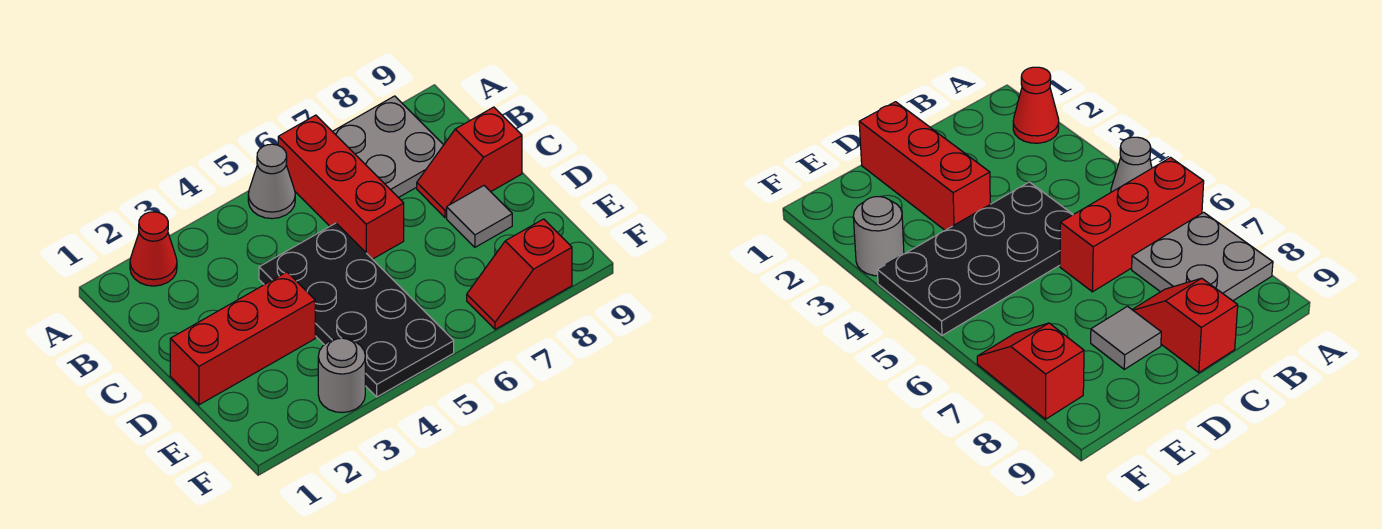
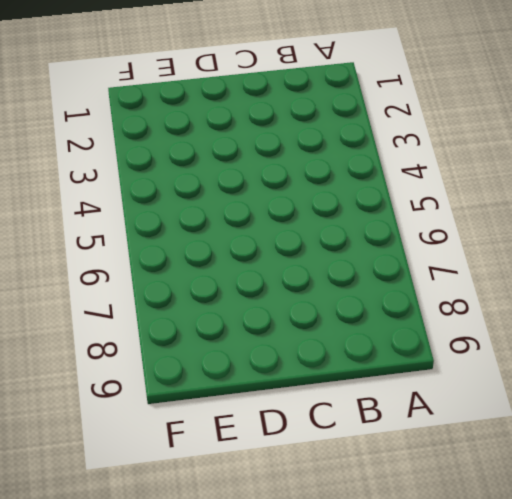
none -> red cone A2 level 1
none -> grey cone A5 level 1

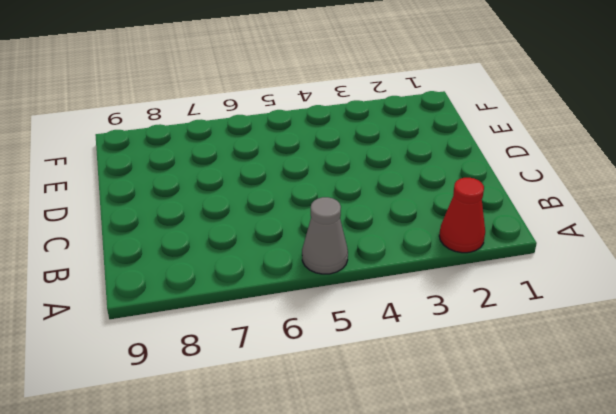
none -> red brick A6:C6 level 1
none -> grey plate A7:B8 level 1

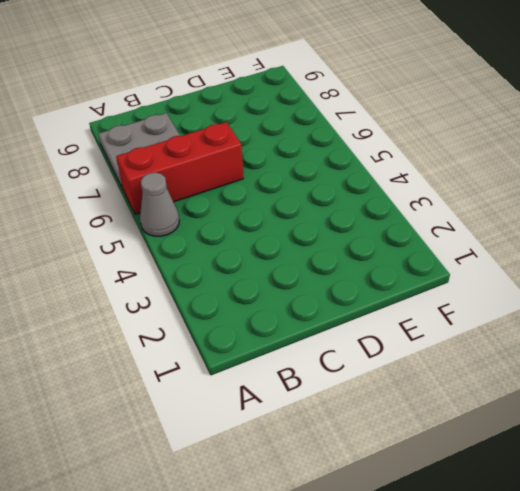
none -> red cone A2 level 1
none -> black plate C4:F5 level 1

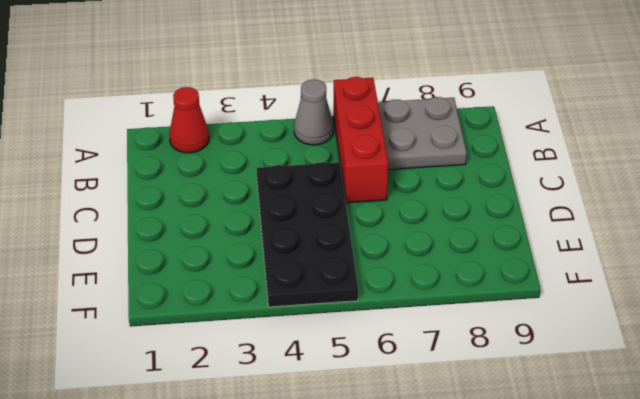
none -> red slope C8:C9 level 1 top 9
none -> red brick D1:D3 level 1

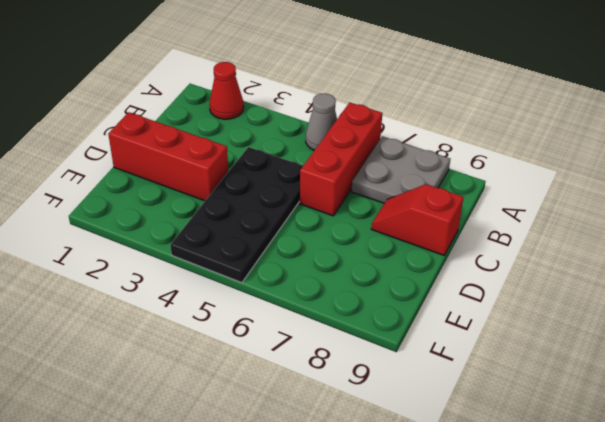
none -> grey tile D8 level 1
none -> grey round brick F3 level 1

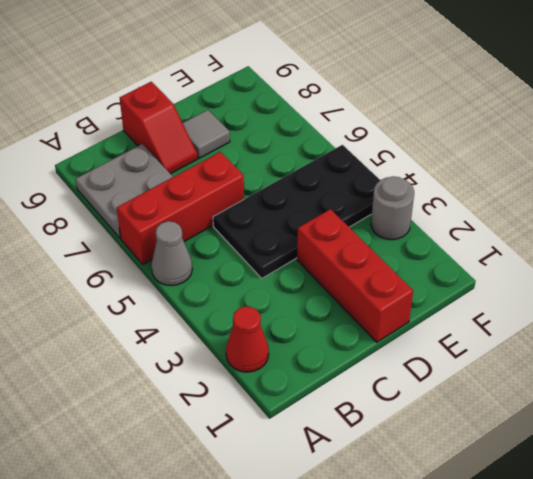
none -> red slope F7:F8 level 1 top 8

